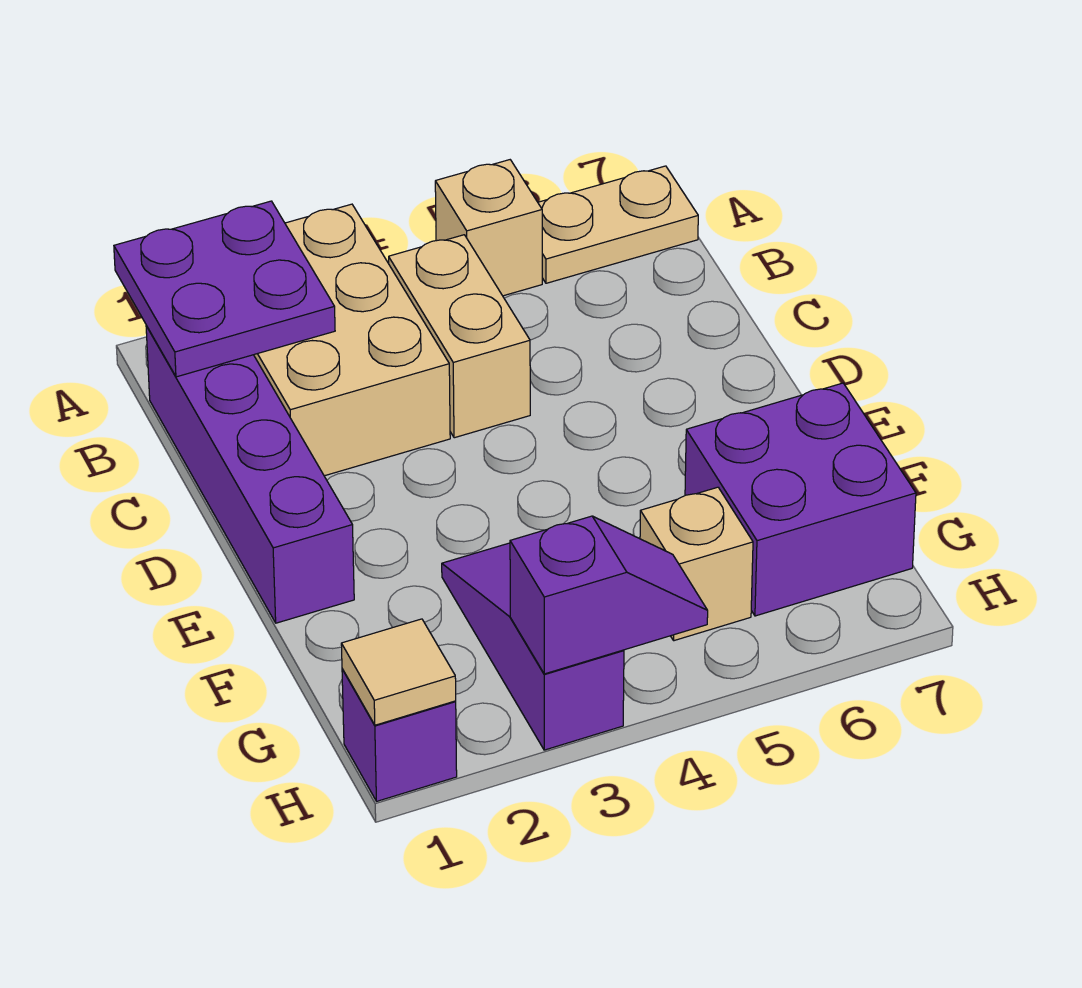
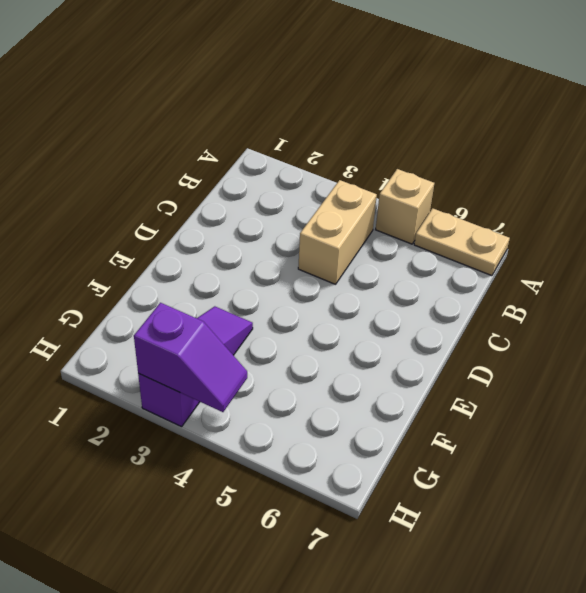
none -> tan brick A2:C3 level 1
none -> purple brick B1:E1 level 1
none -> purple brick F6:G7 level 1

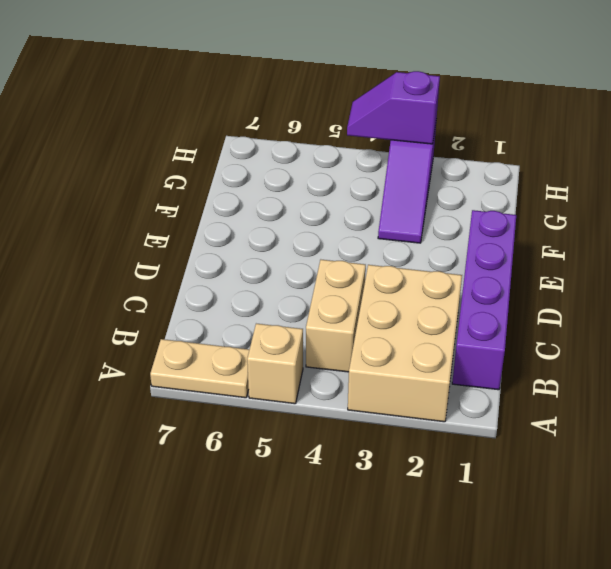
none -> purple brick F6:G7 level 1
none -> tan brick G5 level 1
none -> purple brick H1 level 1

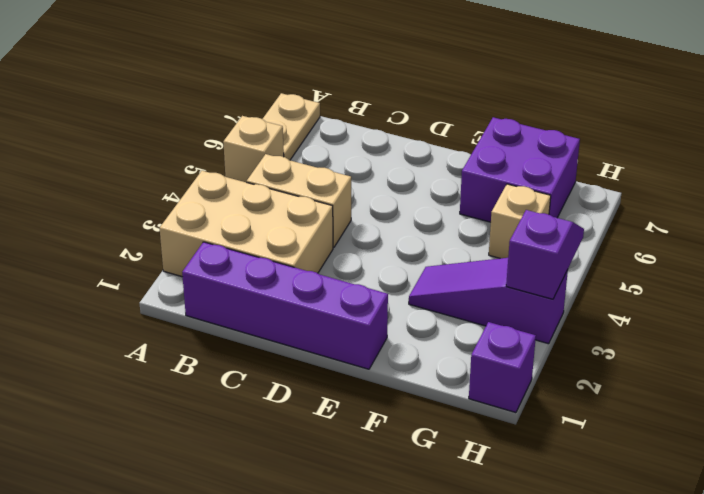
none -> purple plate A1:B2 level 2
none -> tan tile H1 level 2

